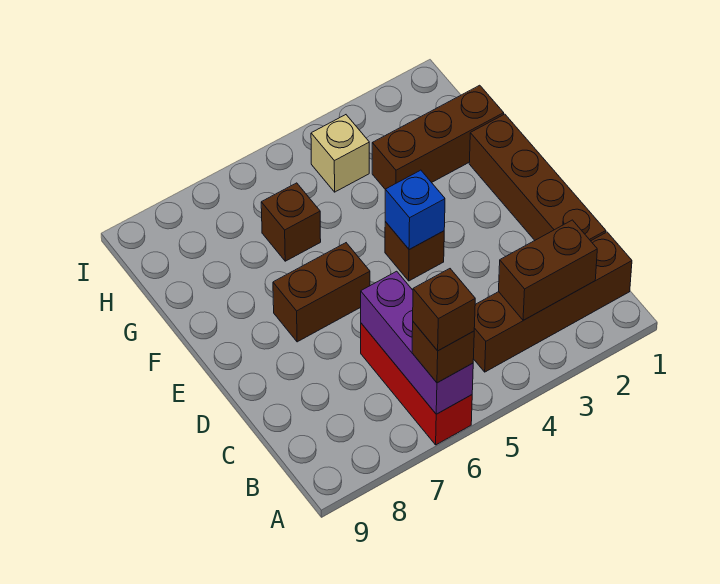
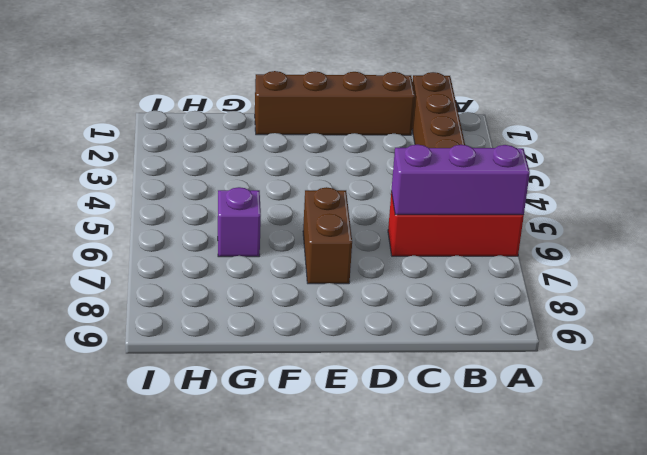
purple brick G6 level 1 -> brown brick G6 level 1
none -> brown brick E4 level 1
none -> brown brick G1:G3 level 1
none -> tan brick H4 level 1

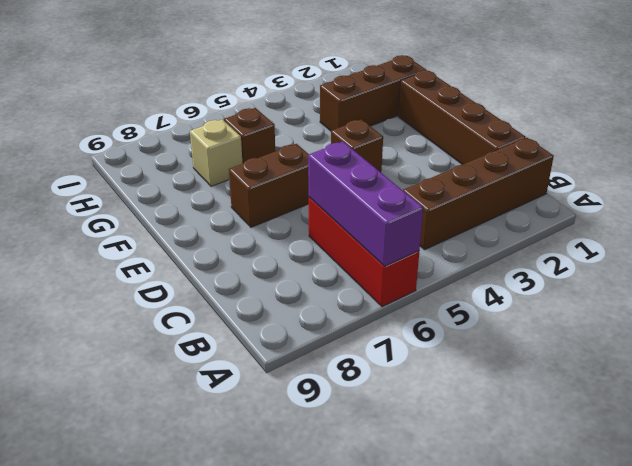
tan brick G7 level 1 -> tan brick H4 level 1
none -> brown brick B2:B3 level 2
none -> blue brick E4 level 2
none -> brown brick A6 level 3

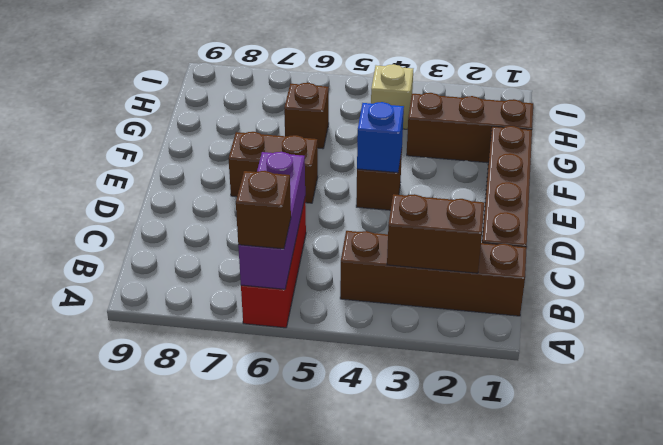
none -> brown brick A6 level 4

